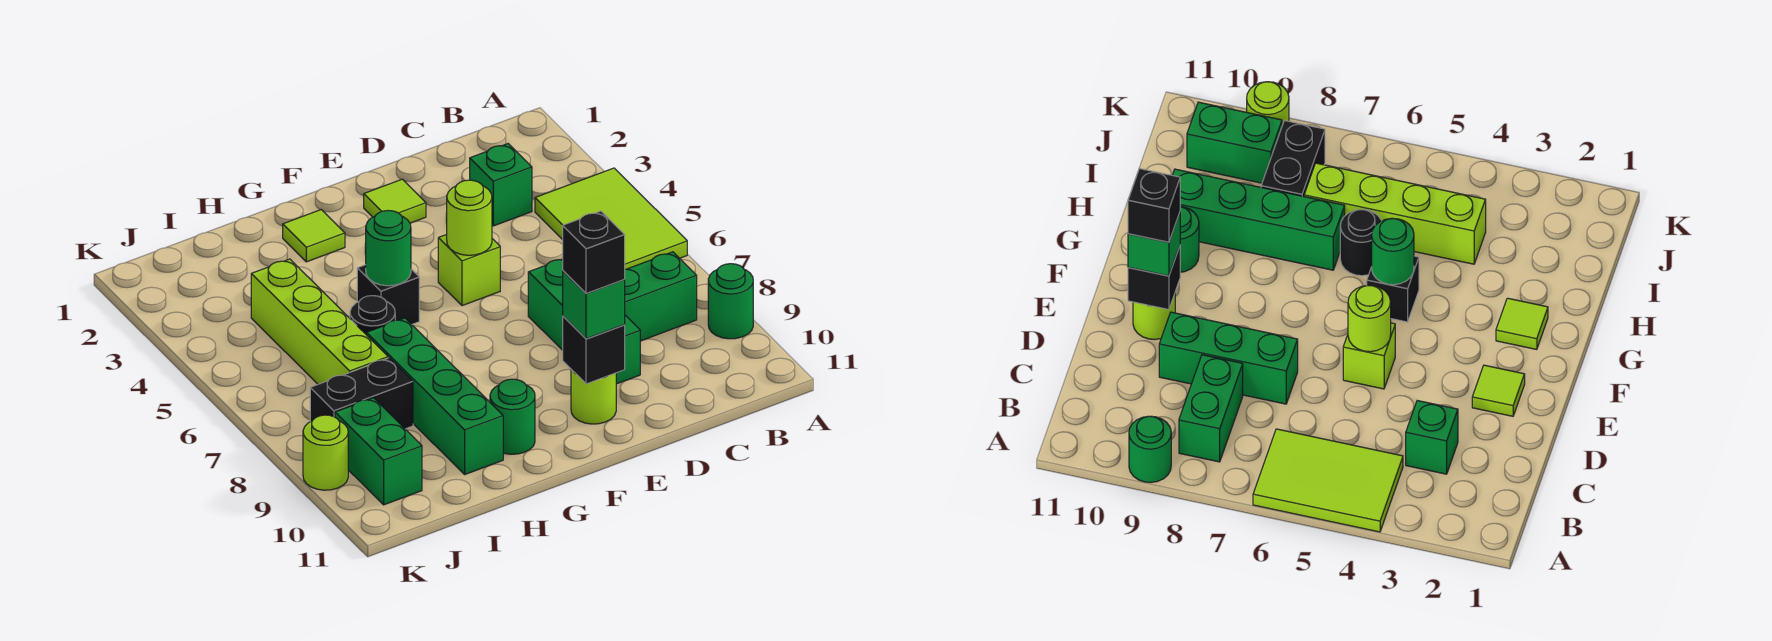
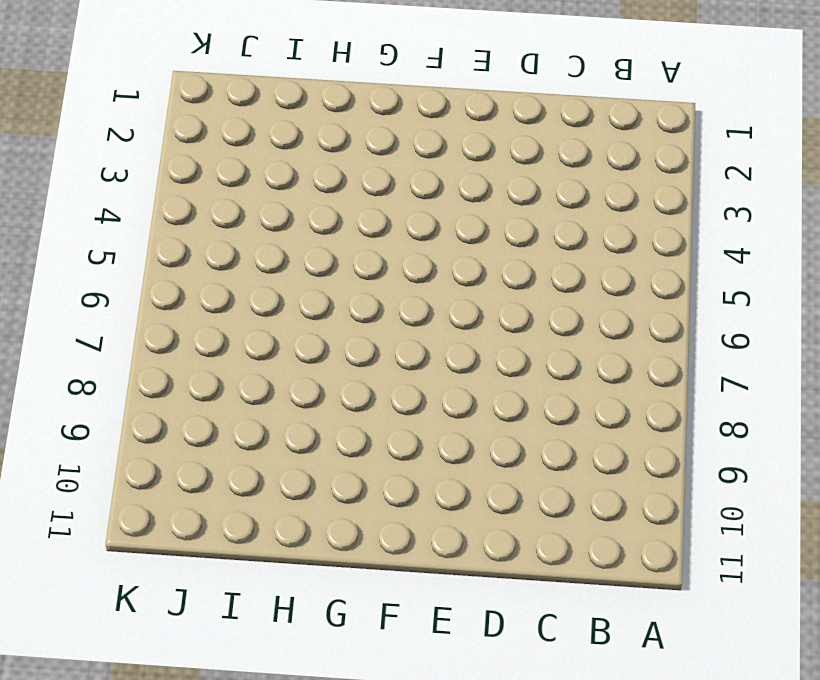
none -> lime tile A4:B6 level 1
none -> green round brick A9 level 1
none -> green brick B8:C8 level 1

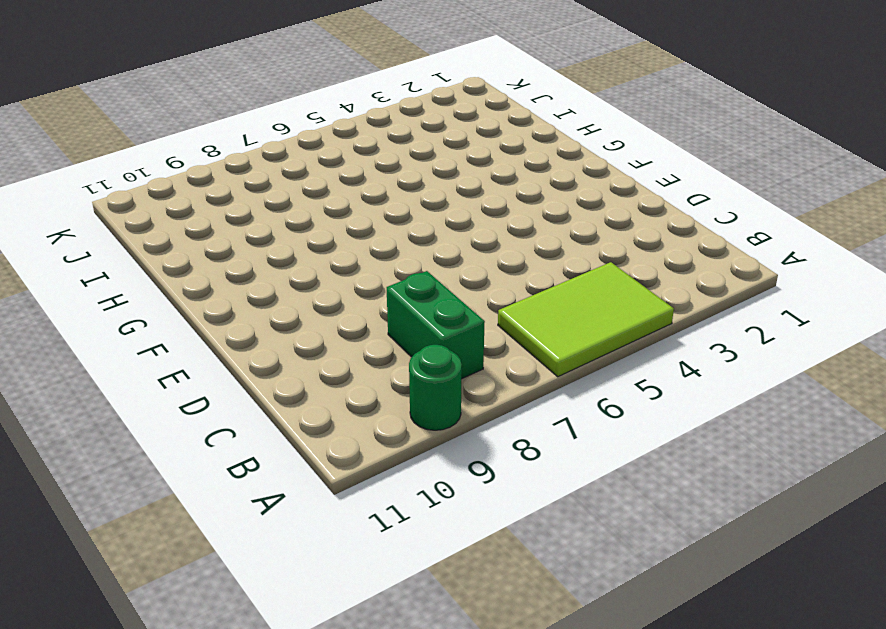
none -> green brick C3 level 1
none -> green brick D7:D9 level 1
none -> lime tile E2 level 1

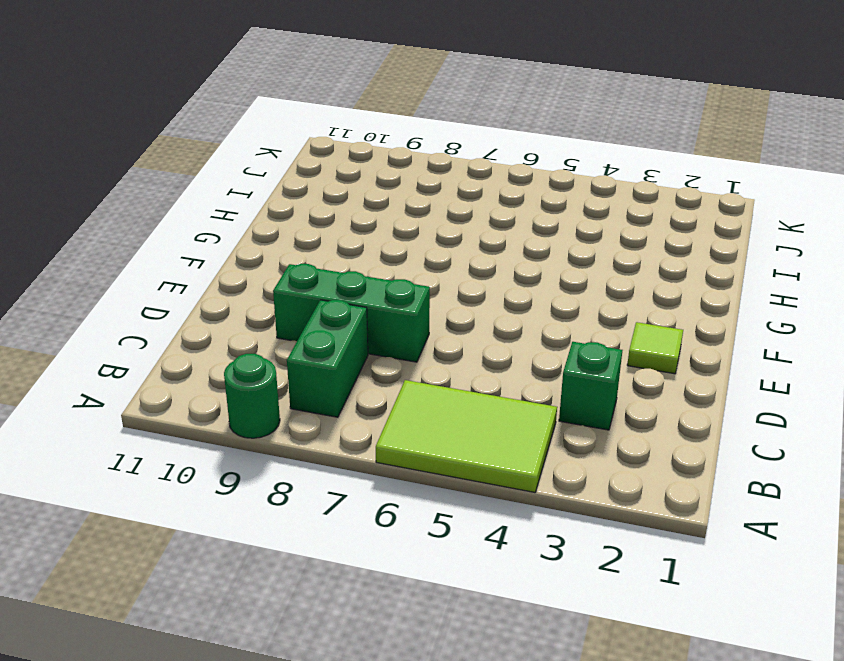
none -> lime brick E5 level 1
none -> lime round brick E10 level 1
none -> lime tile G2 level 1

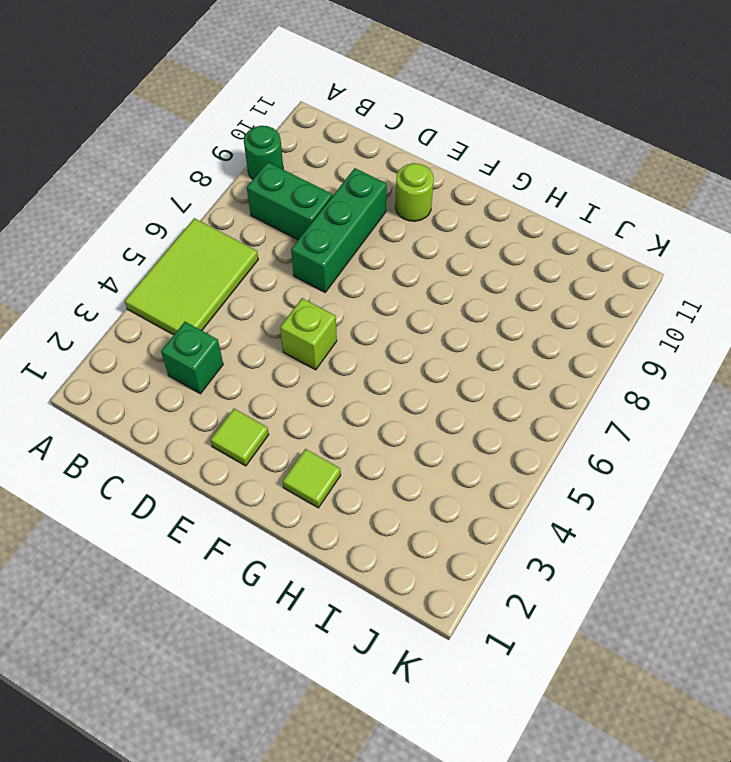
none -> black brick G5 level 1
none -> green round brick G10 level 1
none -> black round brick H6 level 1

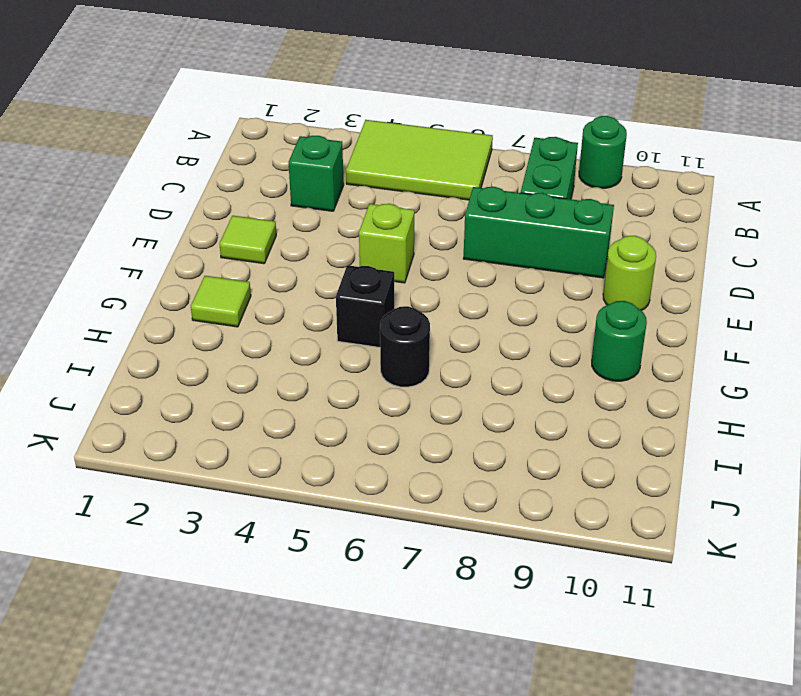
none -> green brick H7:H10 level 1
none -> lime brick I4:I7 level 1
none -> black brick I8:J8 level 1

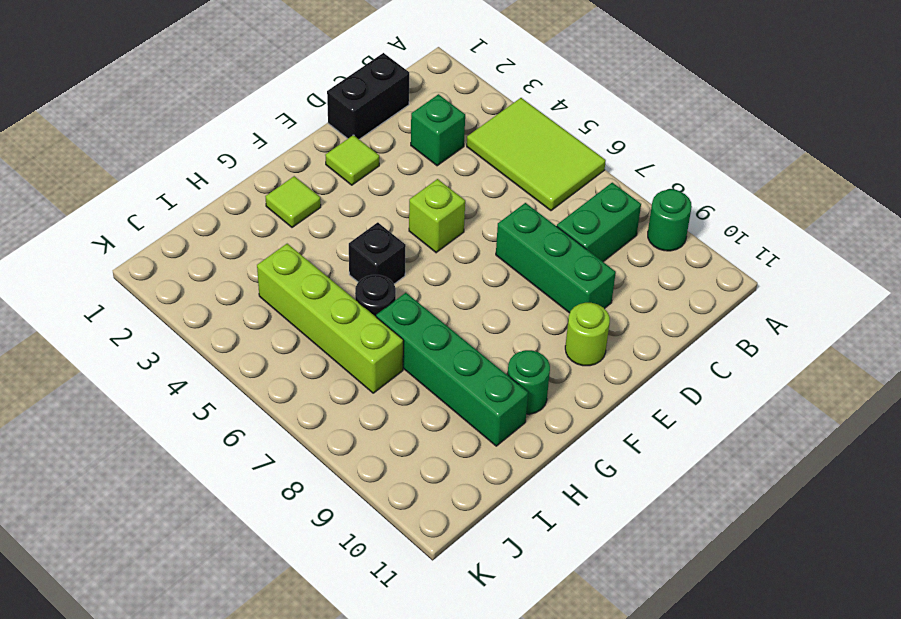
black brick C1:D1 level 1 -> black brick I8:J8 level 1
none -> green brick J9:J10 level 1
none -> lime round brick K9 level 1
none -> lime round brick E5 level 2

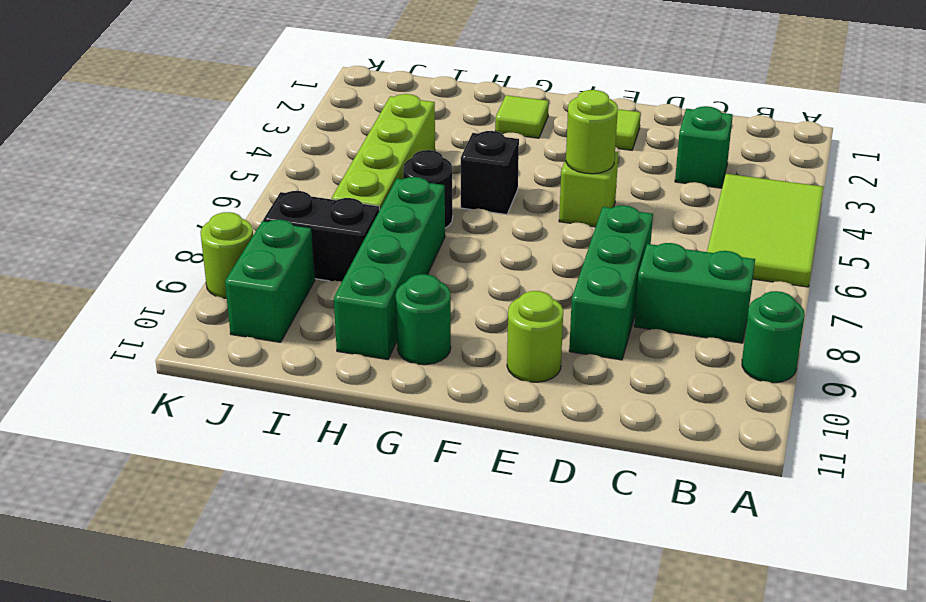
none -> black brick E10 level 2
none -> green round brick G5 level 2
none -> green brick E10 level 3

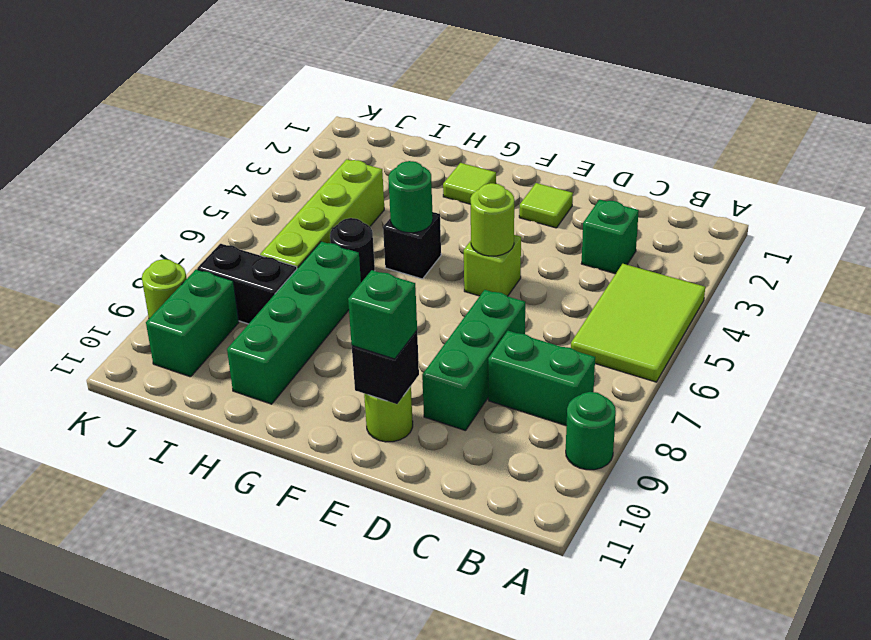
none -> green round brick G10 level 1
none -> black brick E10 level 4

